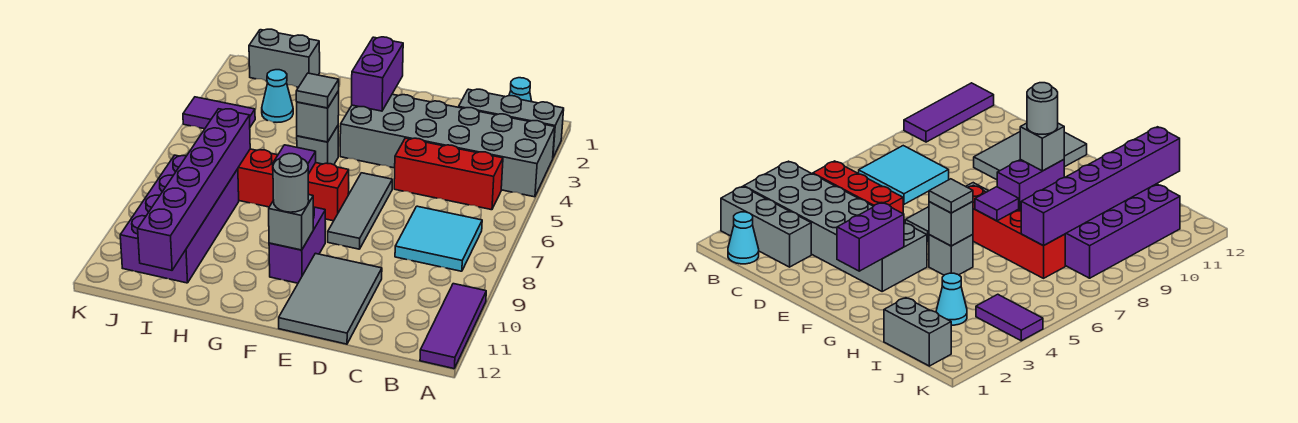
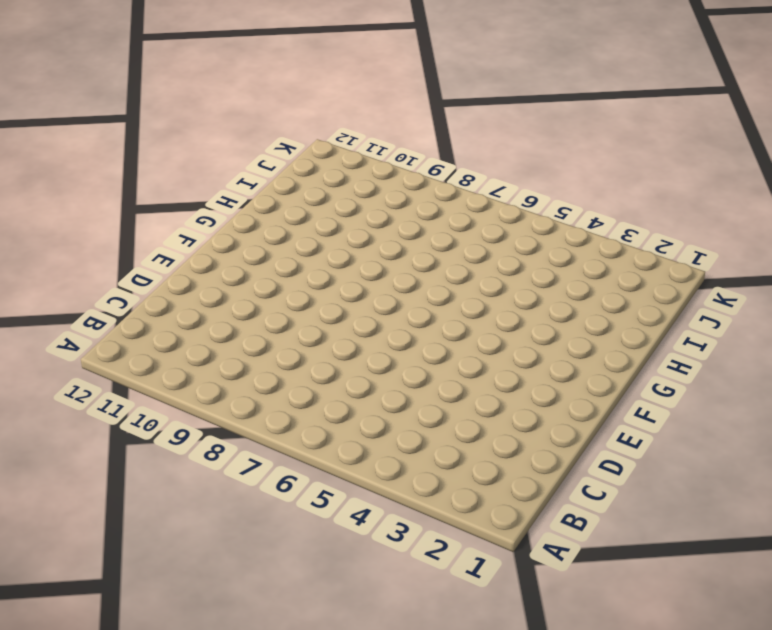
none -> grey brick A2:C2 level 1
none -> grey brick A3:F4 level 1
none -> purple tile A10:A12 level 1

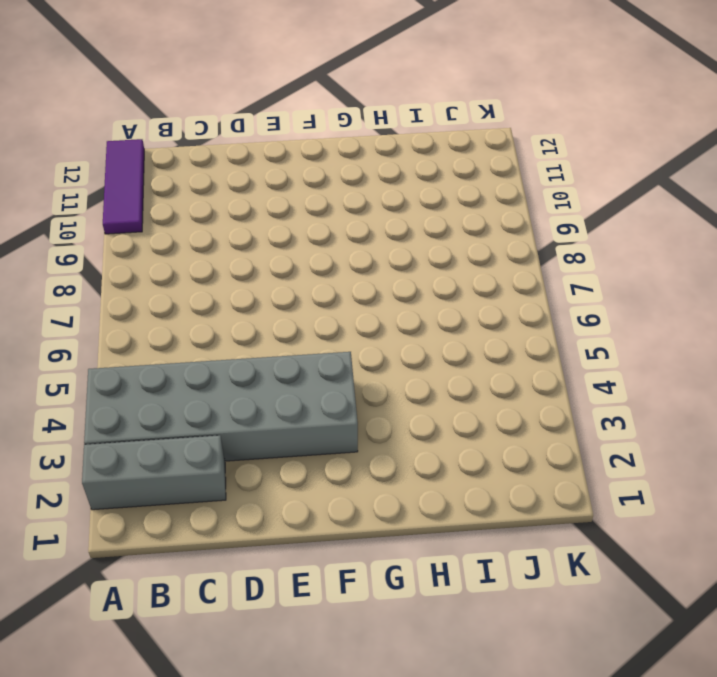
none -> cyan cone B1 level 1
none -> red brick B5:D5 level 1
none -> cyan tile B7:C8 level 1

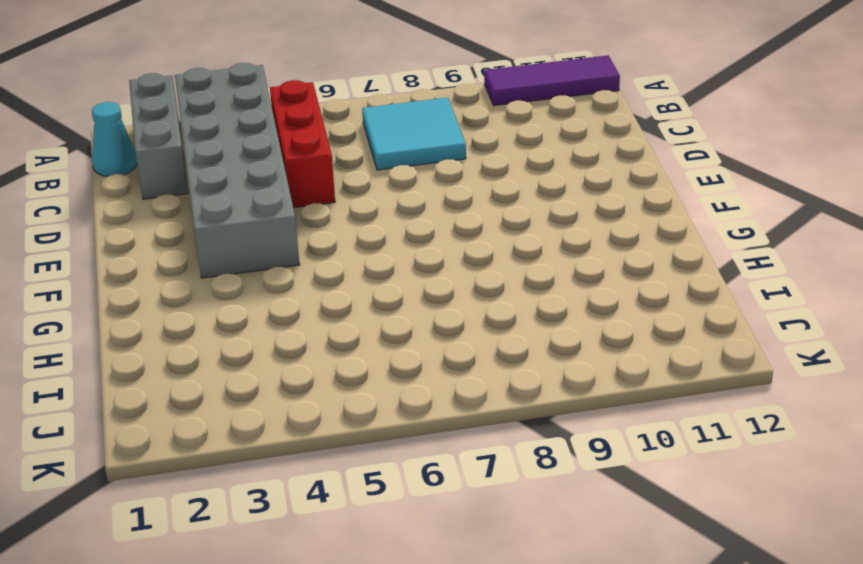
none -> grey tile D10:E12 level 1
none -> grey tile E6:E8 level 1
none -> red brick F7:I7 level 1

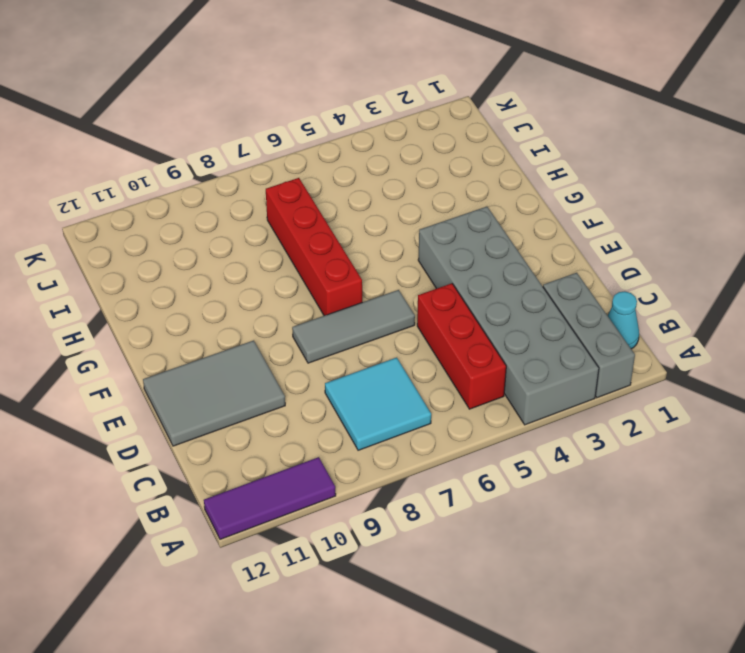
none -> purple brick F9:F10 level 1
none -> grey brick G5 level 1
none -> grey brick I1:J1 level 1

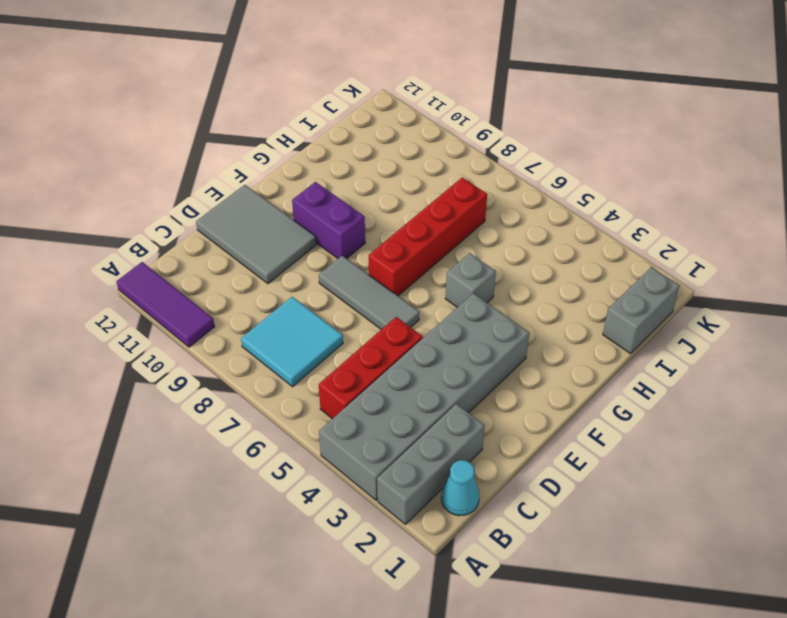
none -> cyan cone I3 level 1
none -> purple brick I8:J11 level 1
none -> purple tile J4:K4 level 1

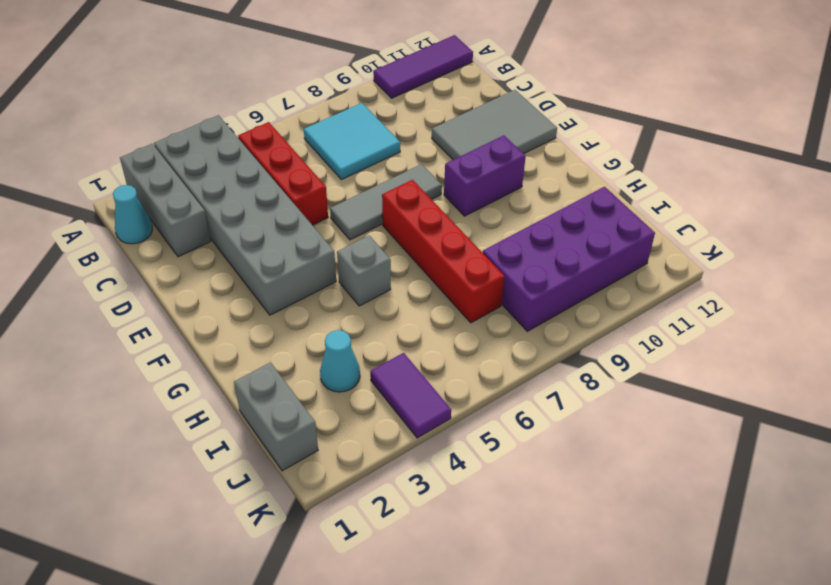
none -> purple brick F2:F3 level 2
none -> grey brick F10 level 2
none -> grey brick G5 level 2

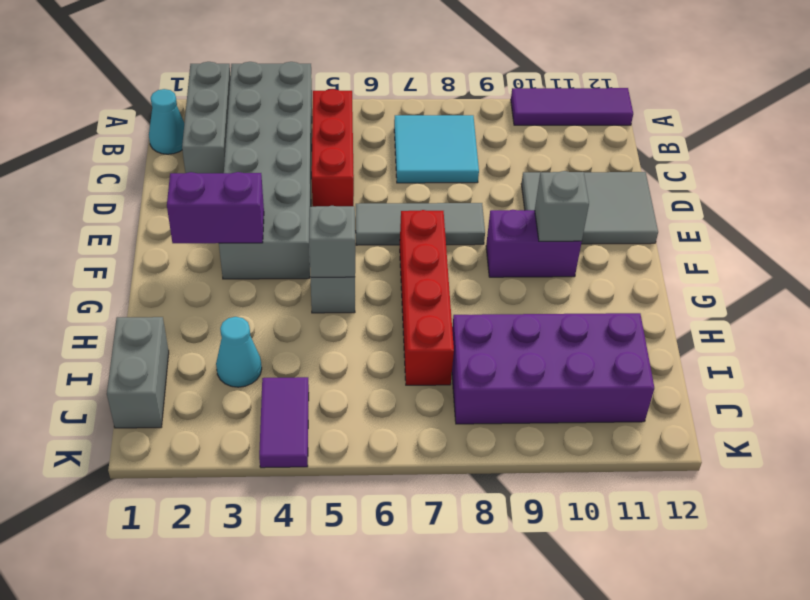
none -> purple tile G7 level 2
none -> purple brick I7:I12 level 2
none -> grey round brick F10 level 3

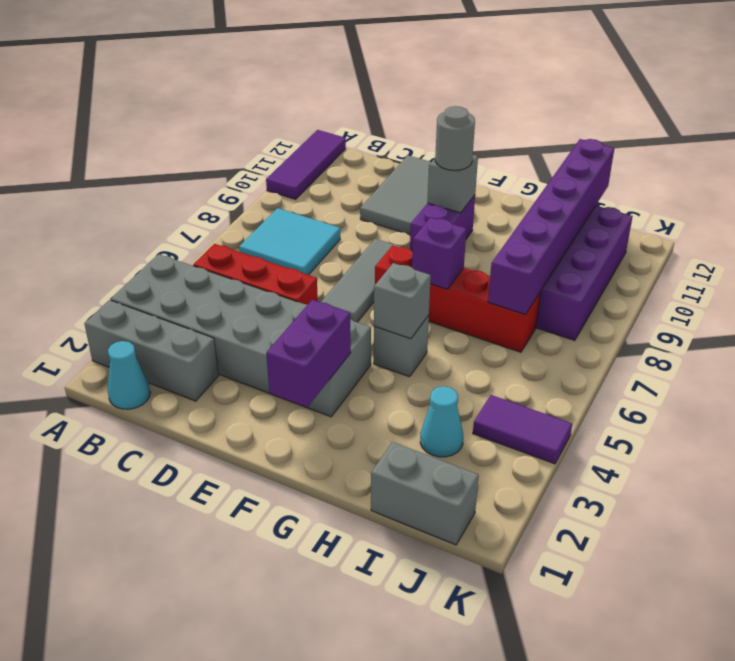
purple brick G7 level 2 -> purple tile G7 level 2
none -> grey tile G5 level 3

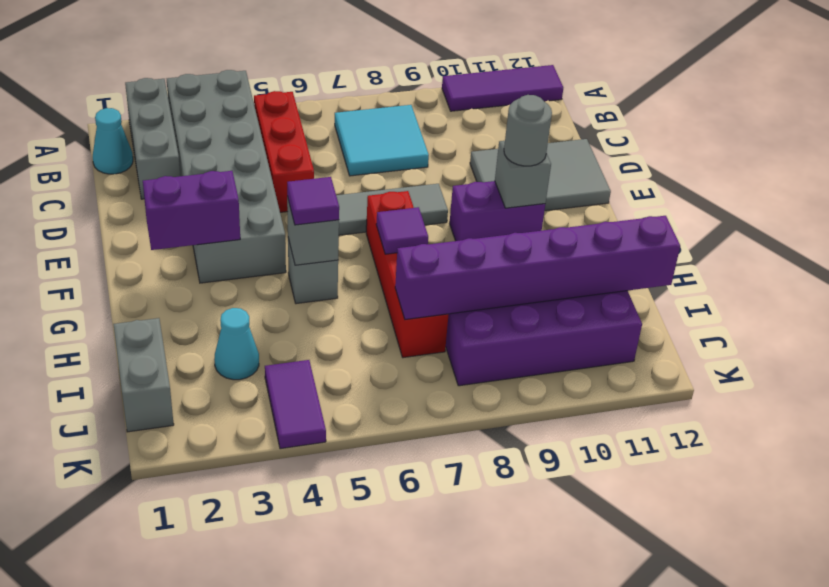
purple tile G5 level 3 -> grey tile G5 level 3

